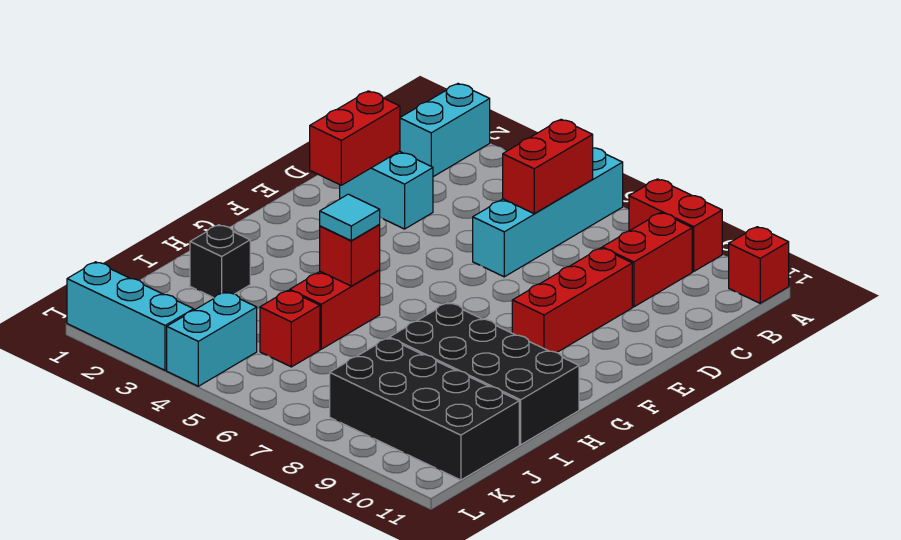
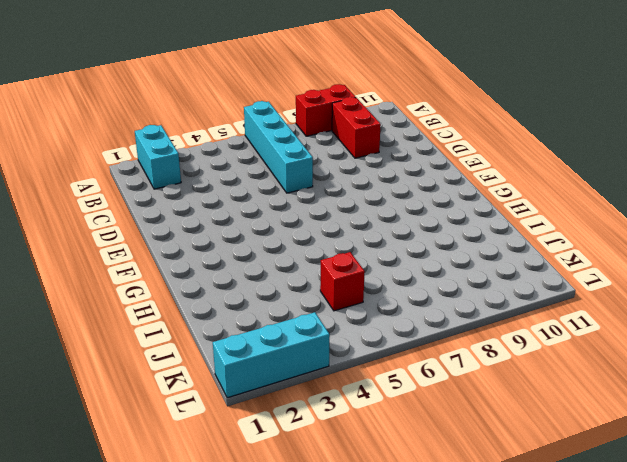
none -> red brick A11 level 1
none -> cyan brick D2:D3 level 1
none -> red brick D9:F9 level 1

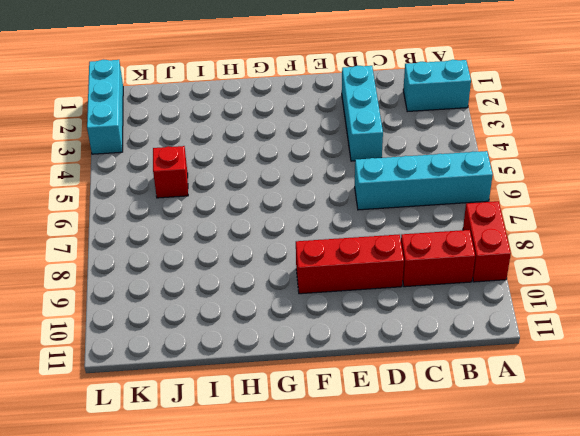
cyan brick D2:D4 level 1 -> cyan brick D2:D3 level 1
none -> red brick A11 level 1
none -> red brick H5:I5 level 1
none -> black brick H8:I11 level 1

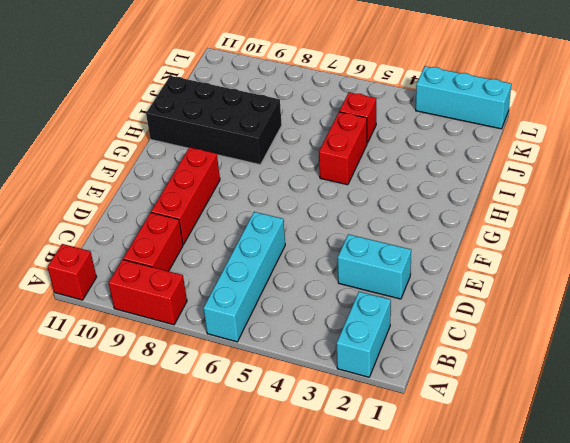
none -> black brick I2 level 1
none -> black brick J8:K11 level 1
none -> cyan brick K4:L4 level 1

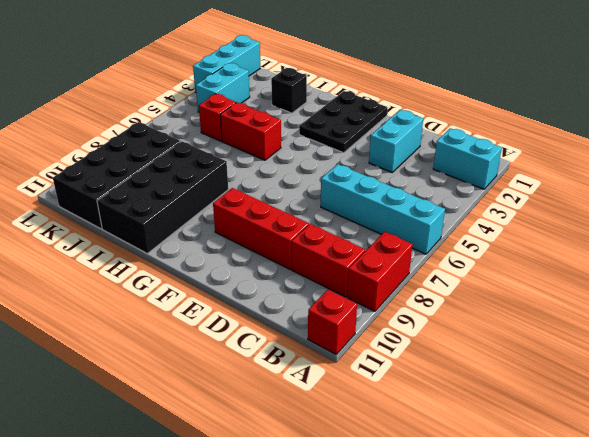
black plate F1:G3 level 1 -> none
cyan brick K3:K4 level 1 -> cyan brick K4:L4 level 1
none -> red brick B6:C6 level 2
none -> red brick D2:E2 level 2
none -> red brick H5 level 2

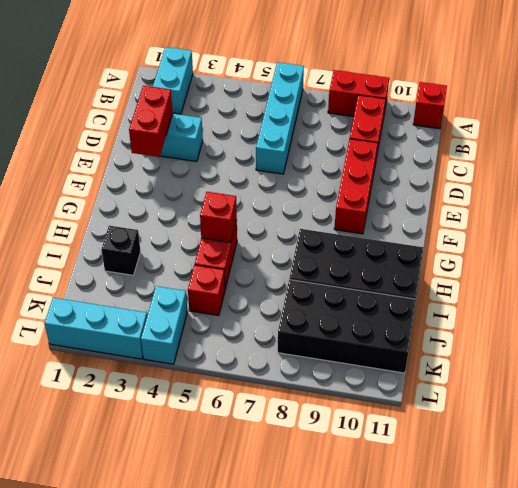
none -> red brick B6:C6 level 2
none -> cyan tile H5 level 3

